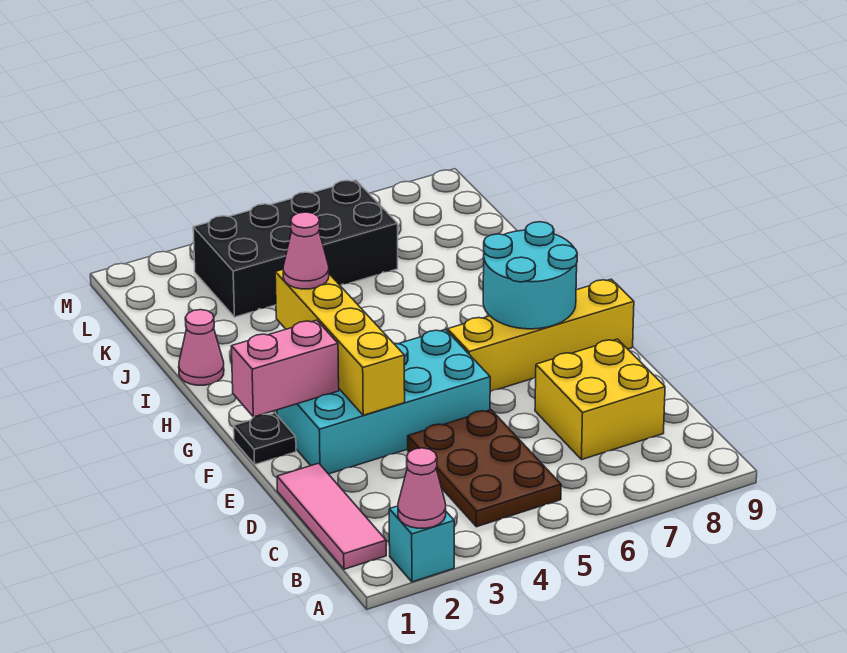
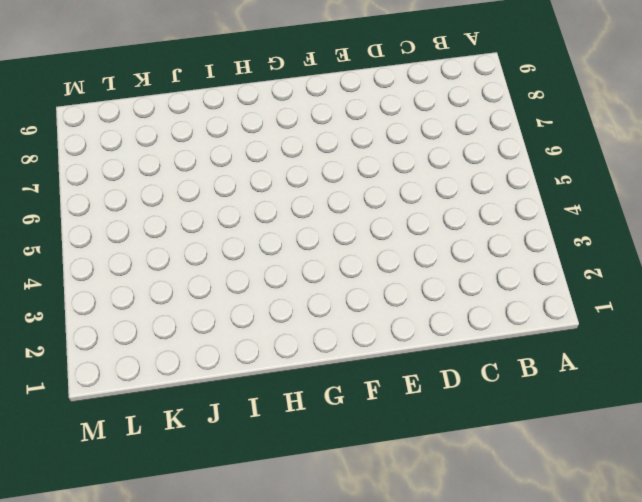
none -> cyan brick A2 level 1
none -> pink tile B1:D1 level 1
none -> brown plate B4:D5 level 1

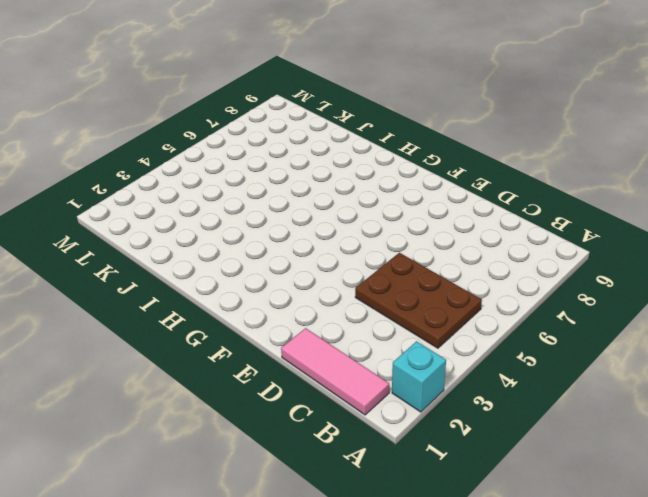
none -> yellow brick C7:D8 level 1
none -> cyan brick E2:F5 level 1
none -> black plate F1 level 1

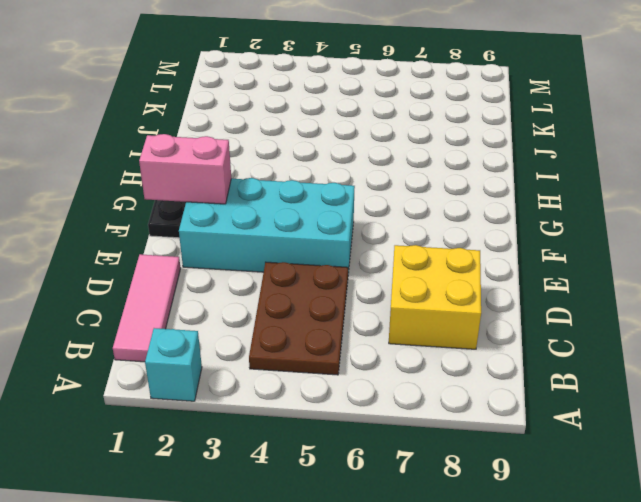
none -> yellow brick F6:F9 level 1
none -> pink cone I1 level 1
none -> black brick K3:L6 level 1

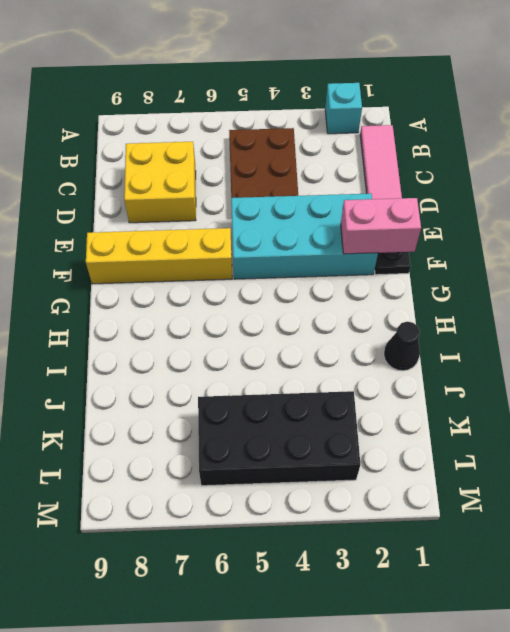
black cone I1 level 1 -> pink cone I1 level 1
none -> pink cone A2 level 2
none -> yellow brick E3:H3 level 2
none -> cyan round brick F7:G8 level 2

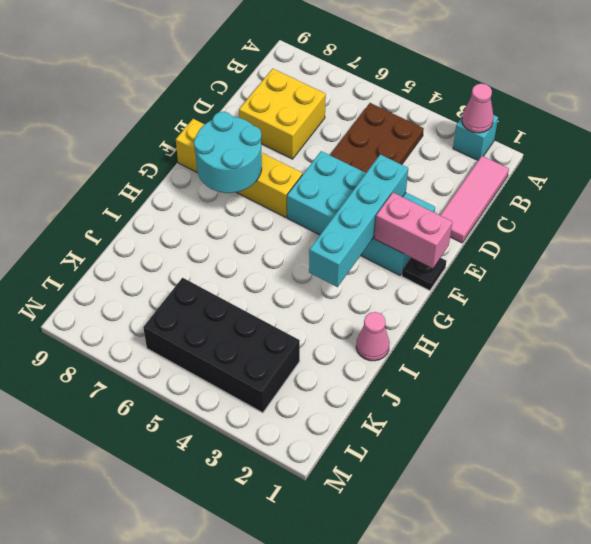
cyan brick E3:H3 level 2 -> yellow brick E3:H3 level 2
none -> pink cone H3 level 3

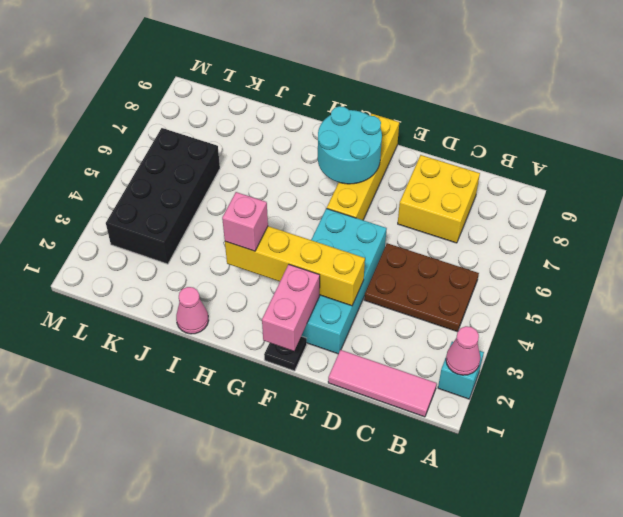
pink brick H3 level 3 -> pink cone H3 level 3

